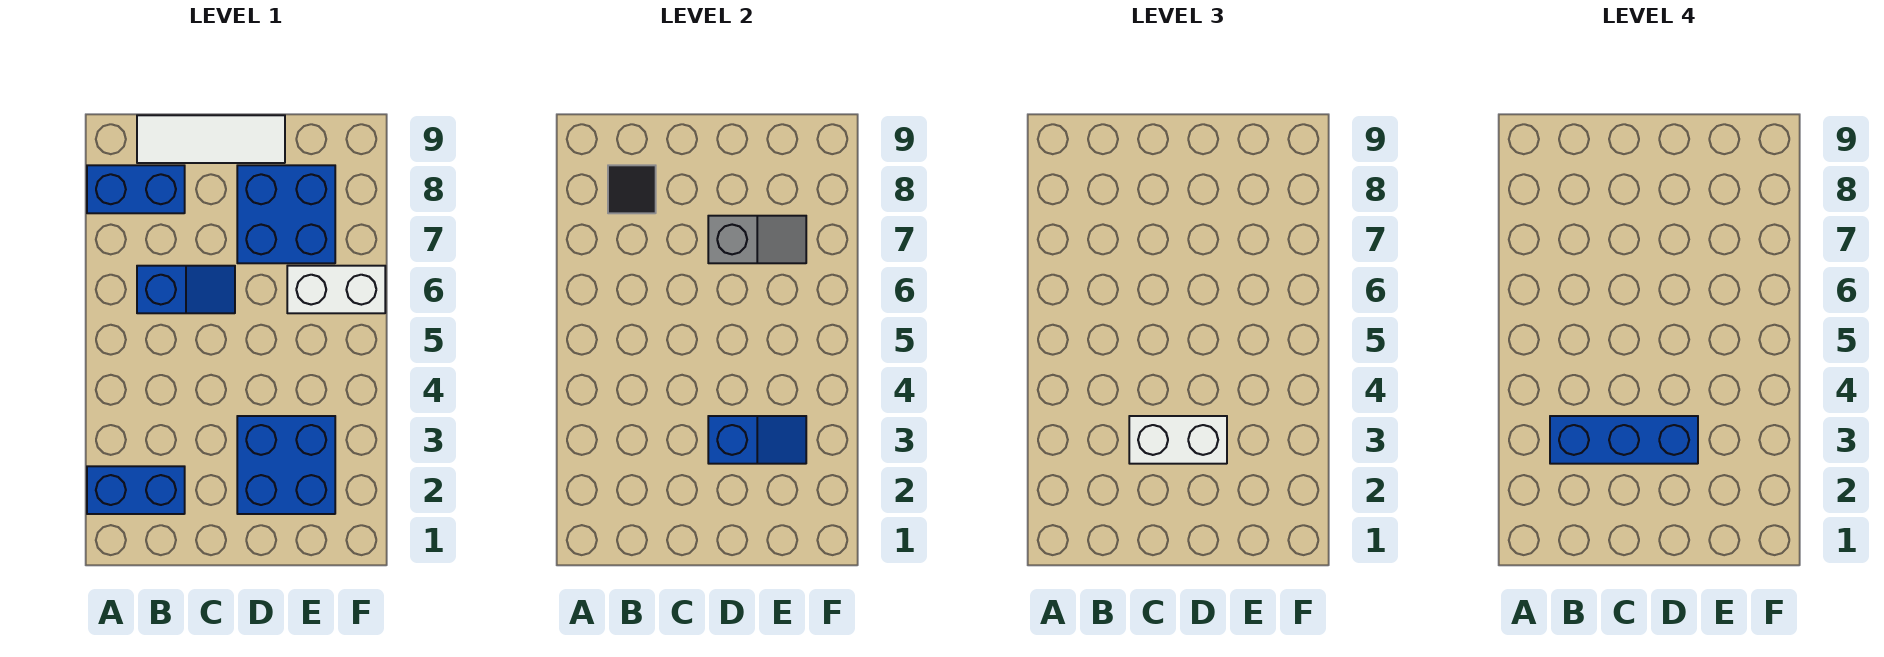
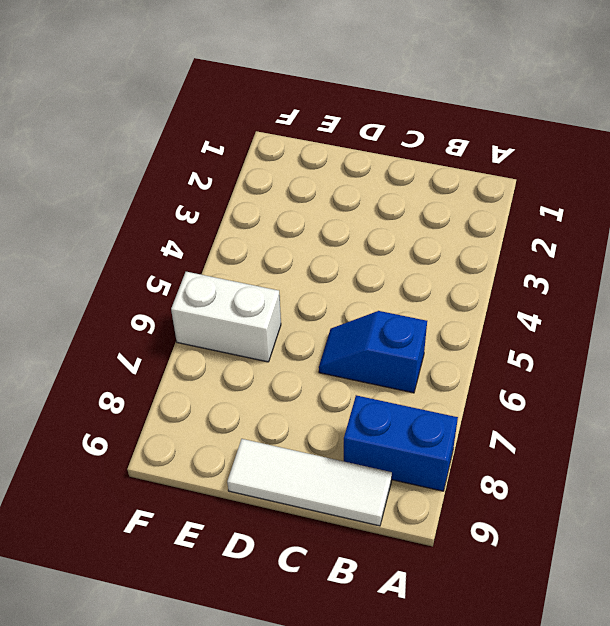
none -> blue brick A2:B2 level 1
none -> blue brick D2:E3 level 1
none -> blue brick D7:E8 level 1

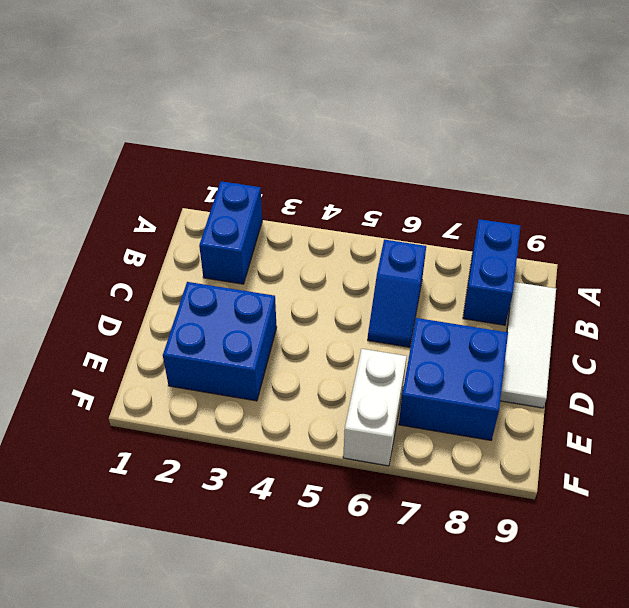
none -> black tile B8 level 2
none -> blue slope D3:E3 level 2 top D
none -> grey slope D7:E7 level 2 top D

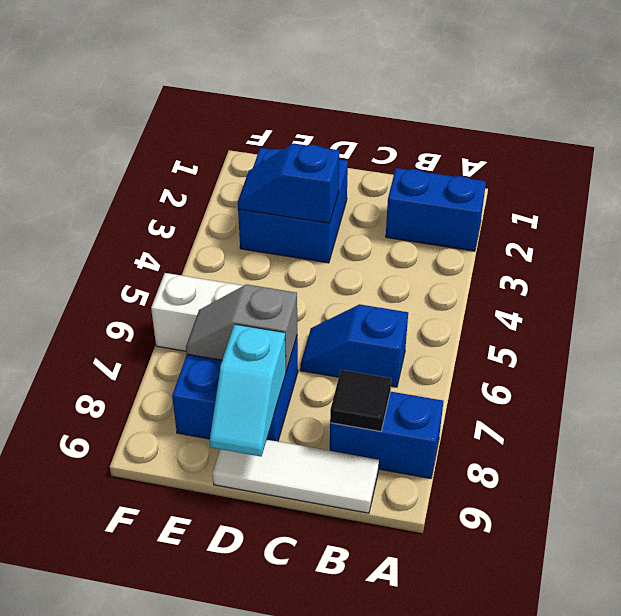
cyan slope D8:D9 level 2 top 8 -> none
none -> white brick C3:D3 level 3
none -> blue brick B3:D3 level 4

